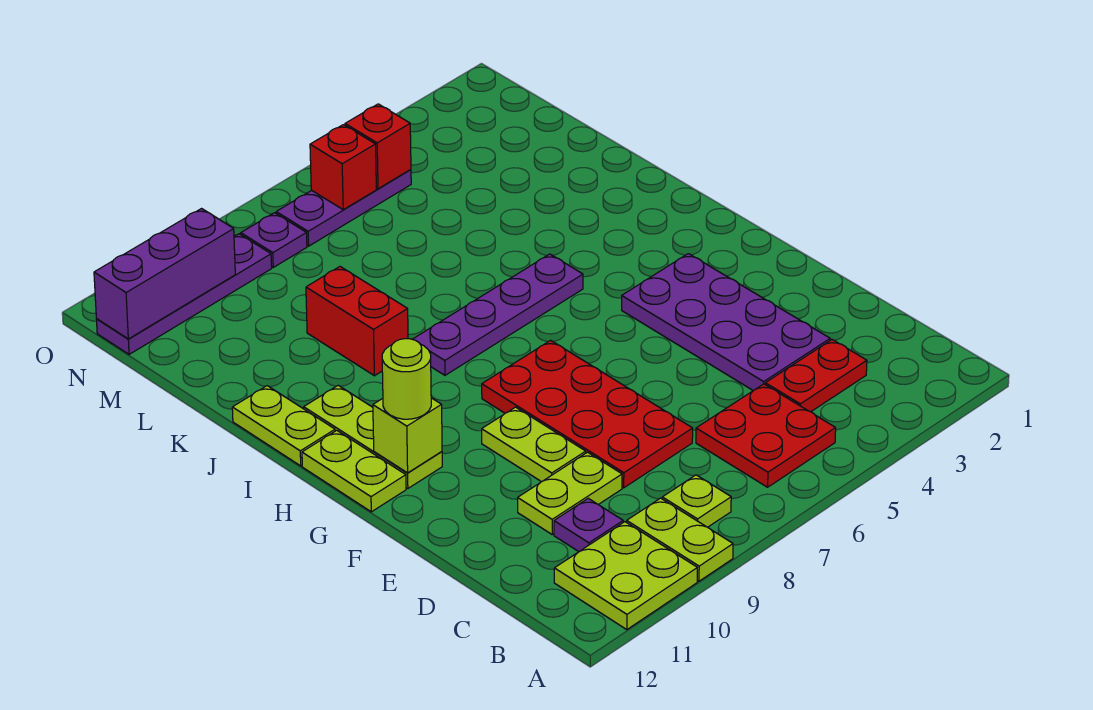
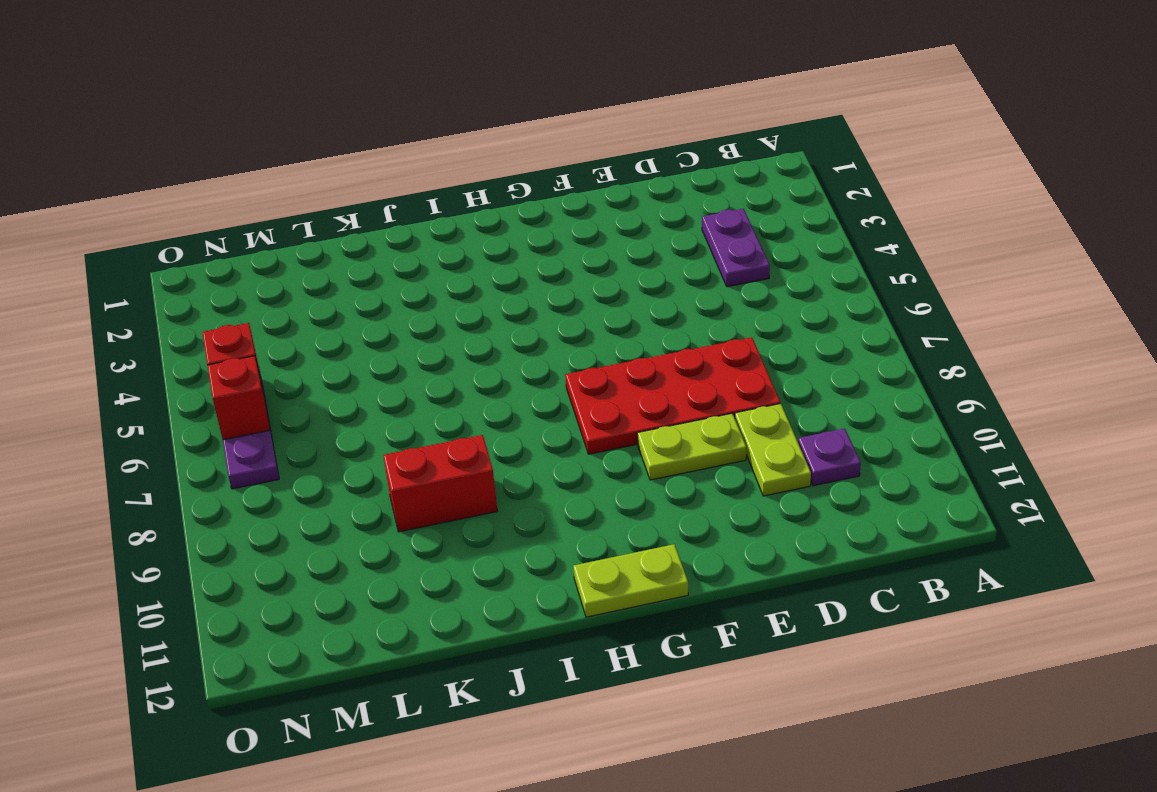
purple plate C3:C4 level 1 -> red plate C3:C4 level 1
none -> lime plate A9:B9 level 1
none -> lime plate A10:B11 level 1
none -> red plate B5:C6 level 1

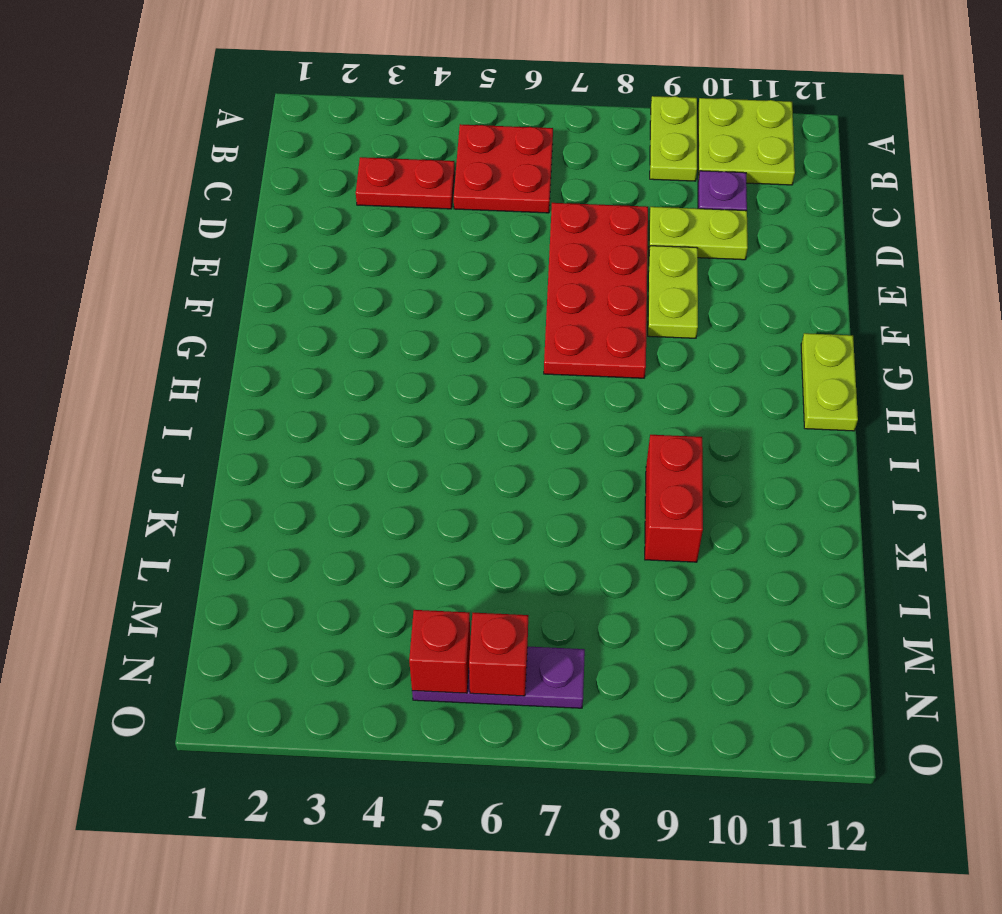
none -> lime plate B8 level 1
none -> purple plate D3:G4 level 1
none -> lime plate G11:I11 level 1

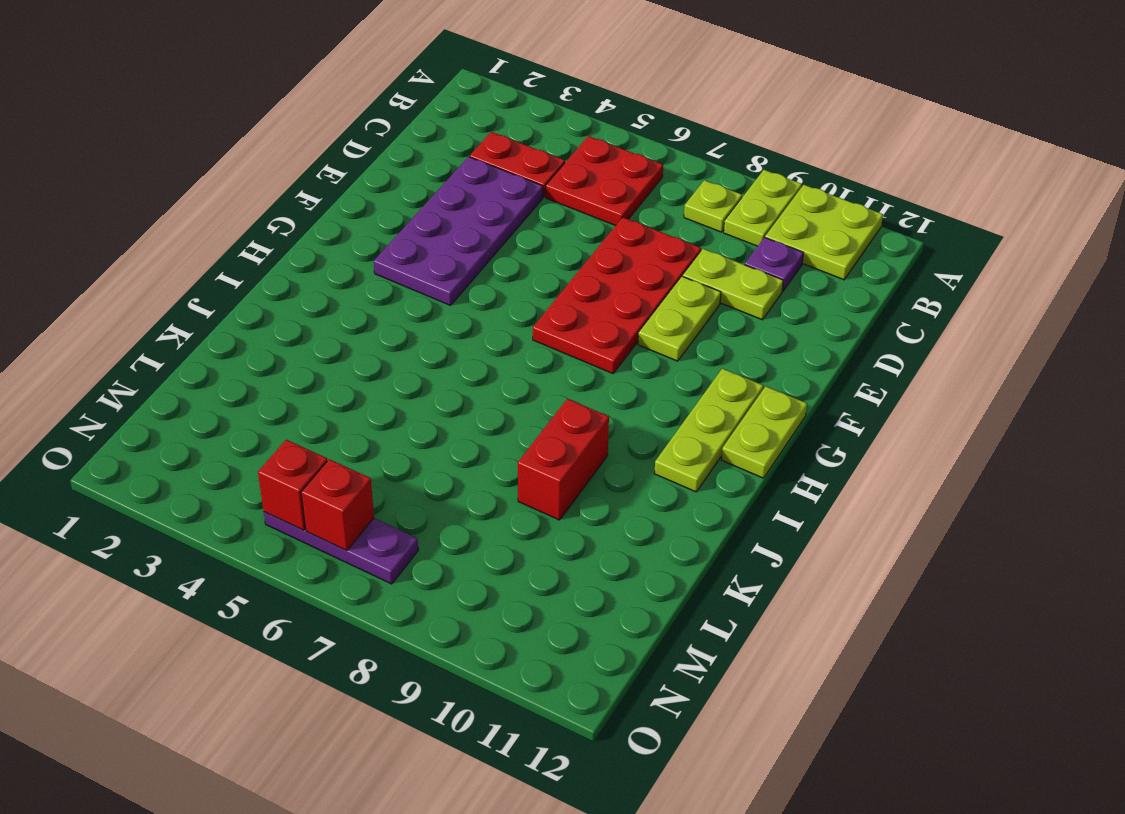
none -> purple plate I5:I8 level 1
none -> lime plate I12:J12 level 1
none -> purple plate N8 level 1

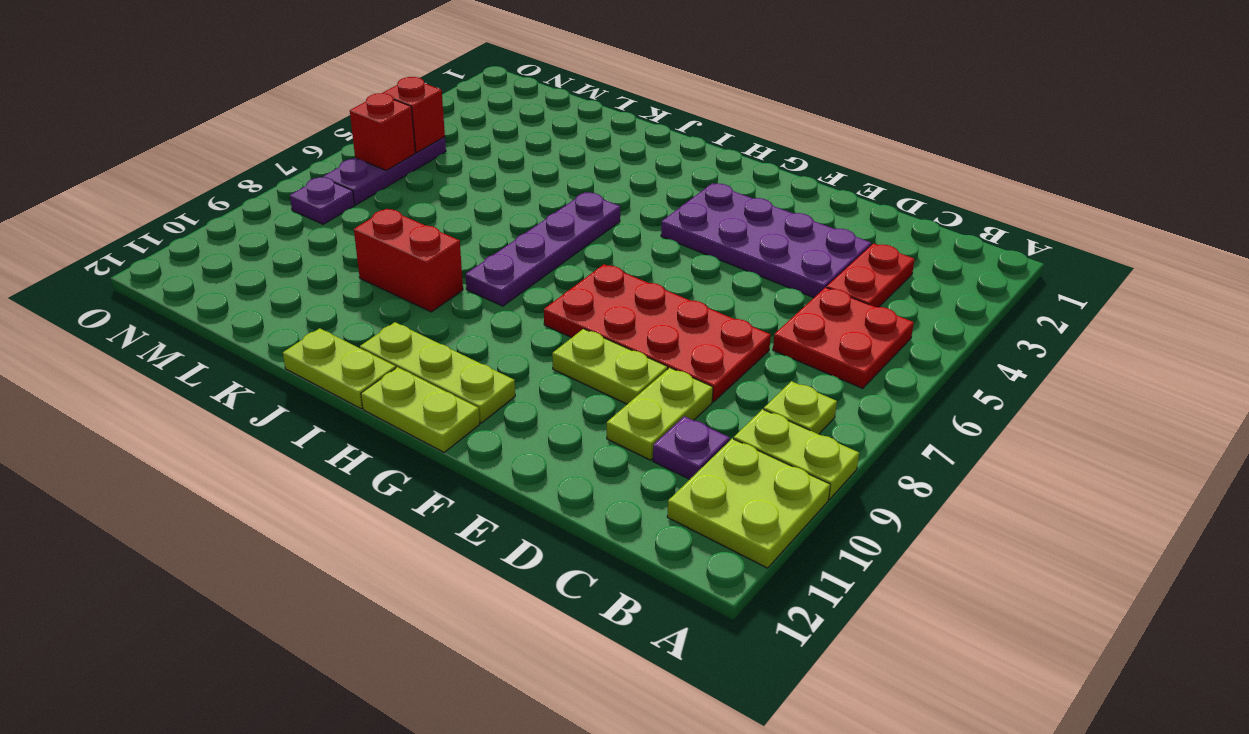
none -> purple plate N9:N12 level 1
none -> lime brick G11 level 2
none -> purple brick N10:N12 level 2

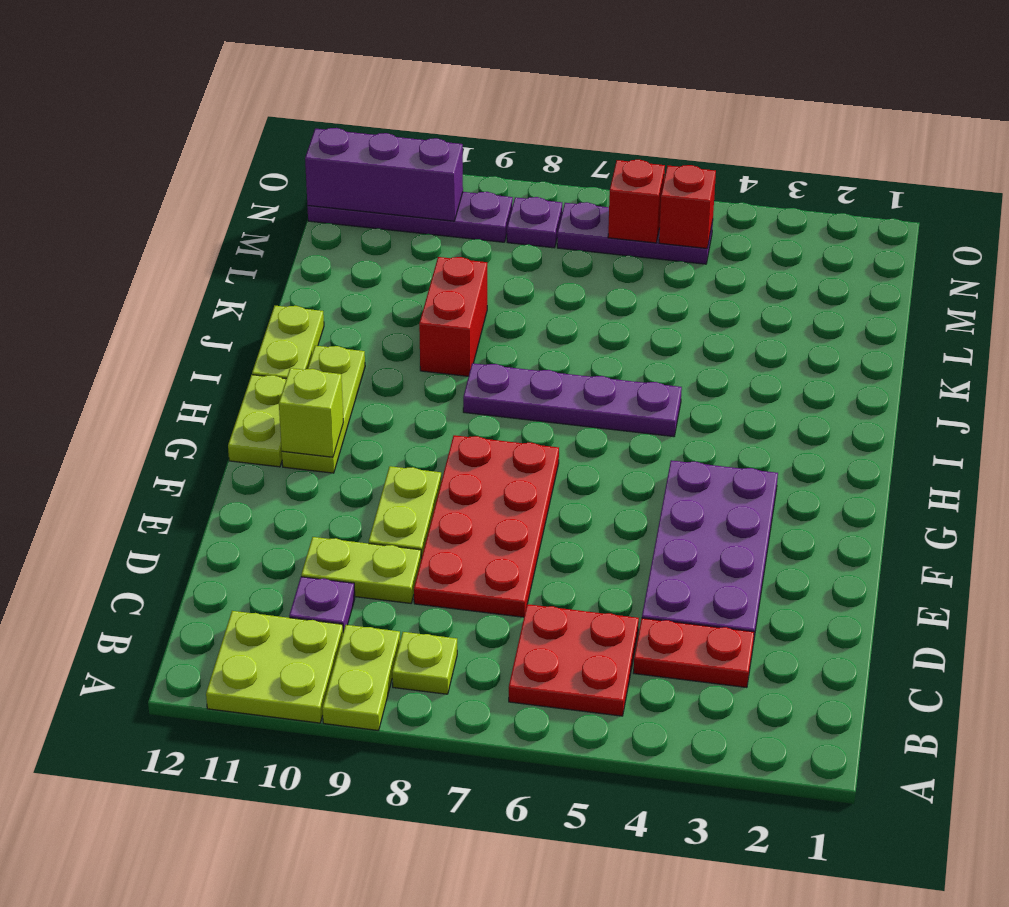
none -> lime round brick G11 level 3

